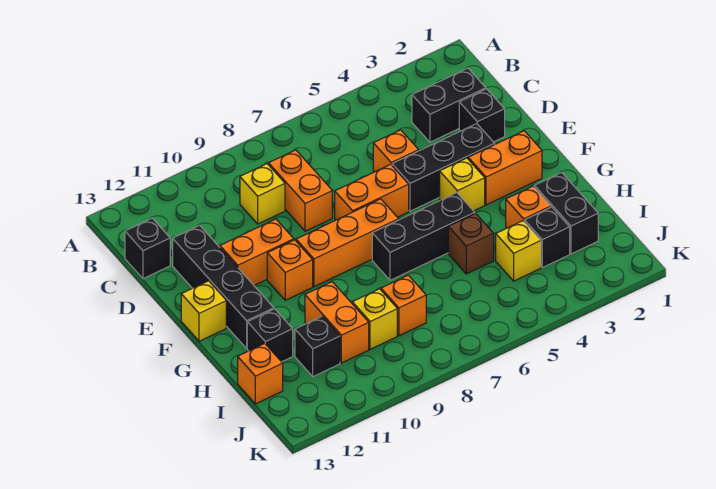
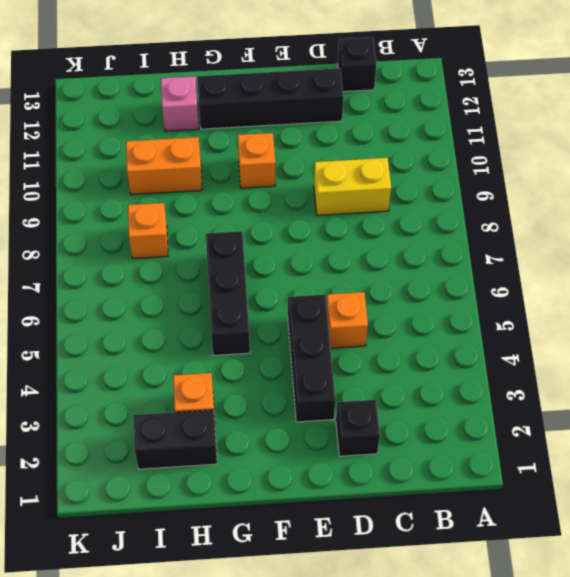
yellow brick C9:D9 level 1 -> yellow brick C9 level 1
pink brick H12 level 1 -> black brick H12 level 1
none -> black brick C2:C3 level 1
none -> orange brick C8:D8 level 1
none -> orange brick E6:E7 level 1

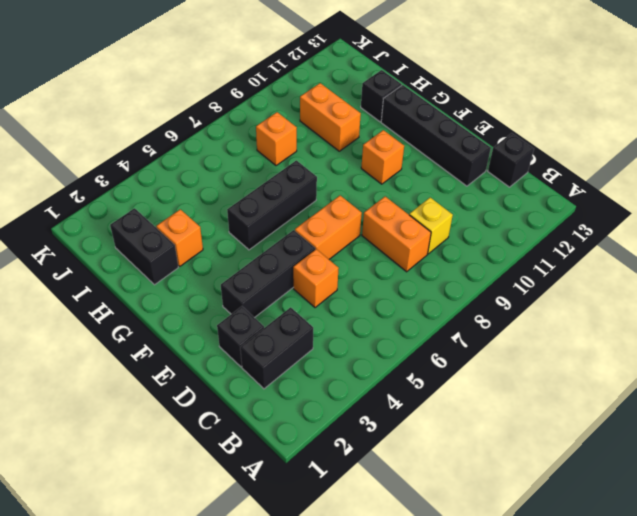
none -> orange brick E10:E11 level 1
none -> orange brick F2:F3 level 1
none -> yellow brick F4 level 1

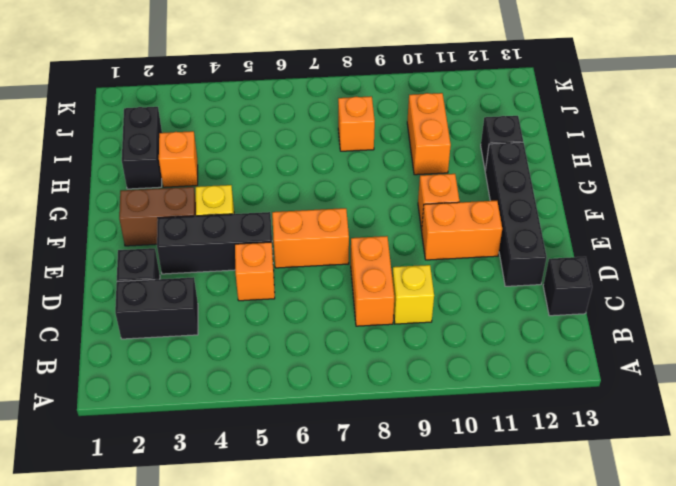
brown brick F2:F3 level 1 -> orange brick F2:F3 level 1
none -> orange brick F7:F9 level 1
none -> yellow brick F13 level 1
none -> black brick G5:G7 level 1

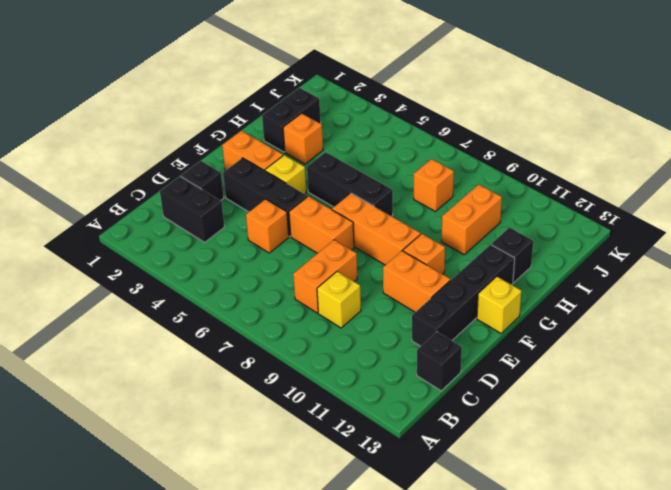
none -> brown brick H5 level 1
none -> black brick I3 level 1
none -> yellow brick I4 level 1

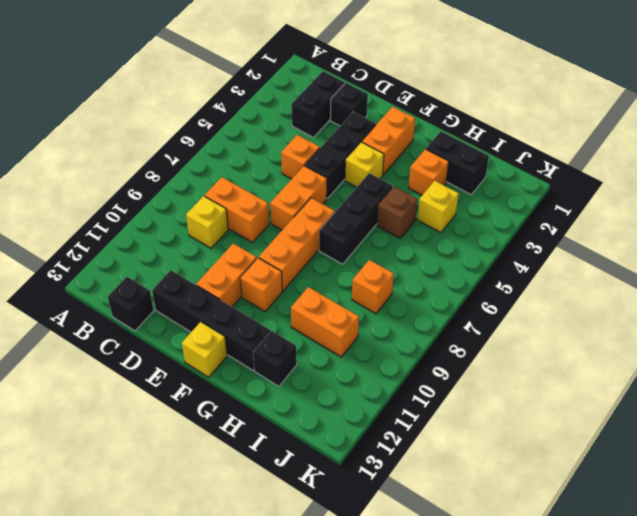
none -> black brick I3 level 1
none -> yellow brick I9 level 1
none -> black brick I11 level 1

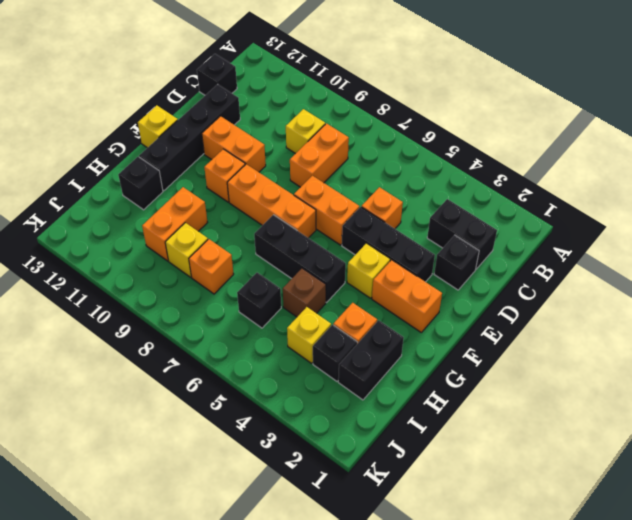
black brick I6 level 1 -> black brick I11 level 1
none -> orange brick I13 level 1

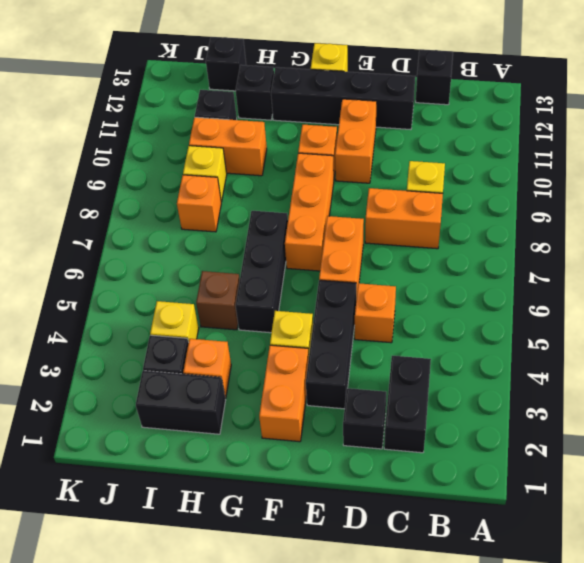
black brick I13 level 1 -> orange brick I13 level 1

